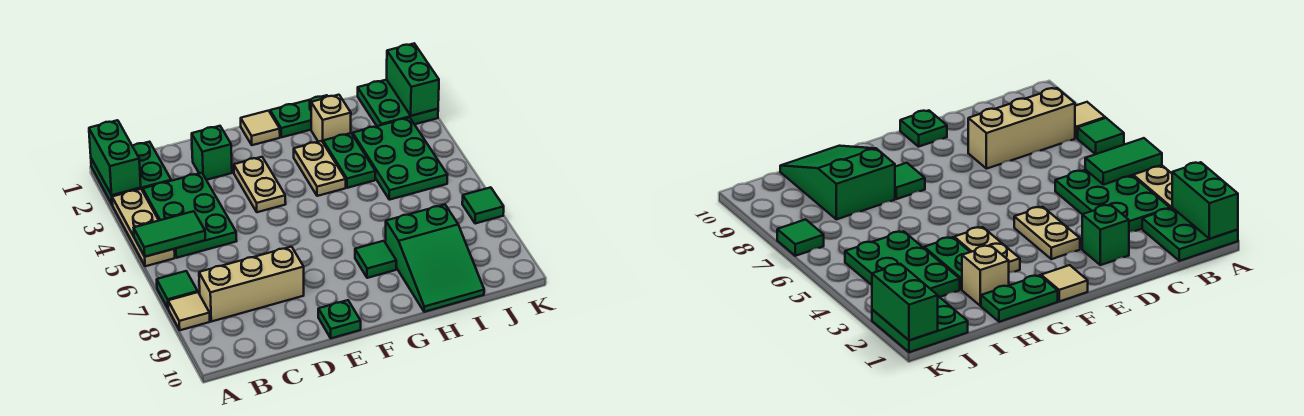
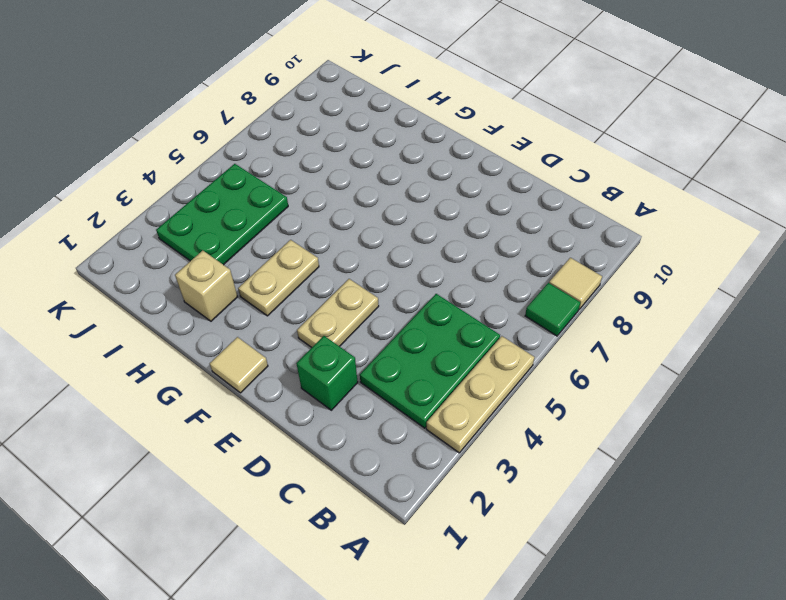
none -> green plate A1:B2 level 1
none -> tan brick B8:D8 level 1
none -> green plate E10 level 1

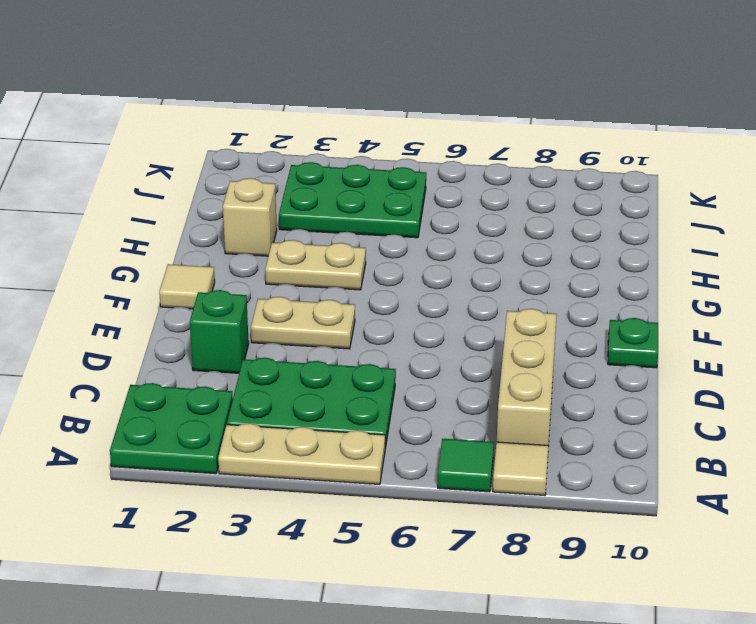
none -> green plate G1:H1 level 1
none -> green tile G8 level 1
none -> green plate H3:H4 level 1

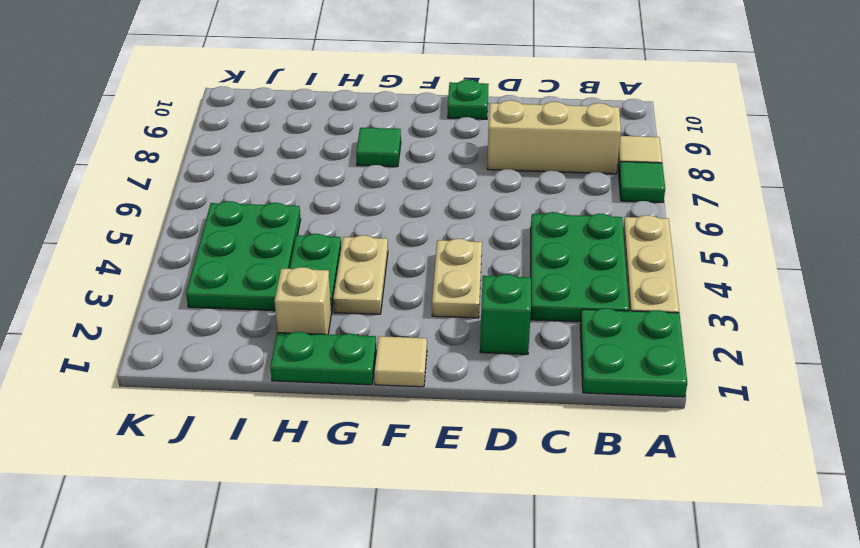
none -> green slope H8:I10 level 1 top 8
none -> green plate J1:K2 level 1
none -> green tile K7 level 1

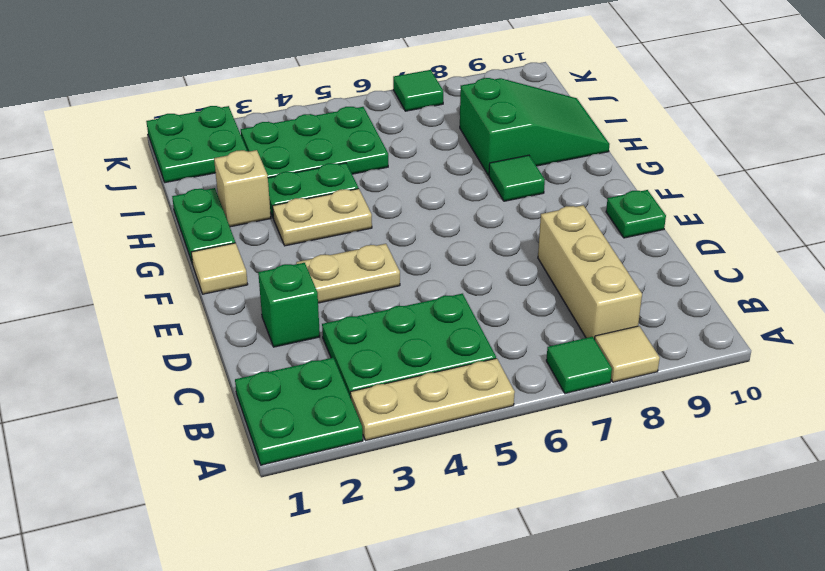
none -> green brick A1:A2 level 2
none -> green tile A5:B5 level 2
none -> green brick K1:K2 level 2

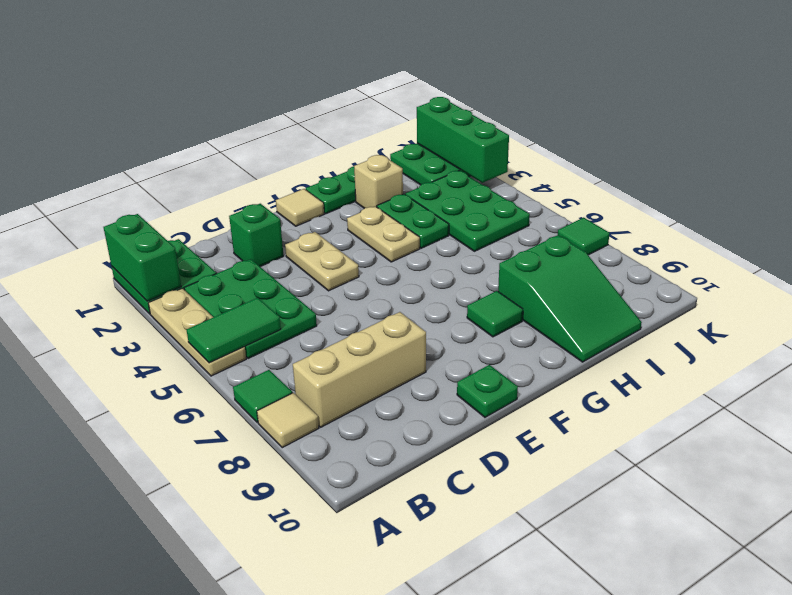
green brick K1:K3 level 2 -> green brick K1:K2 level 2

